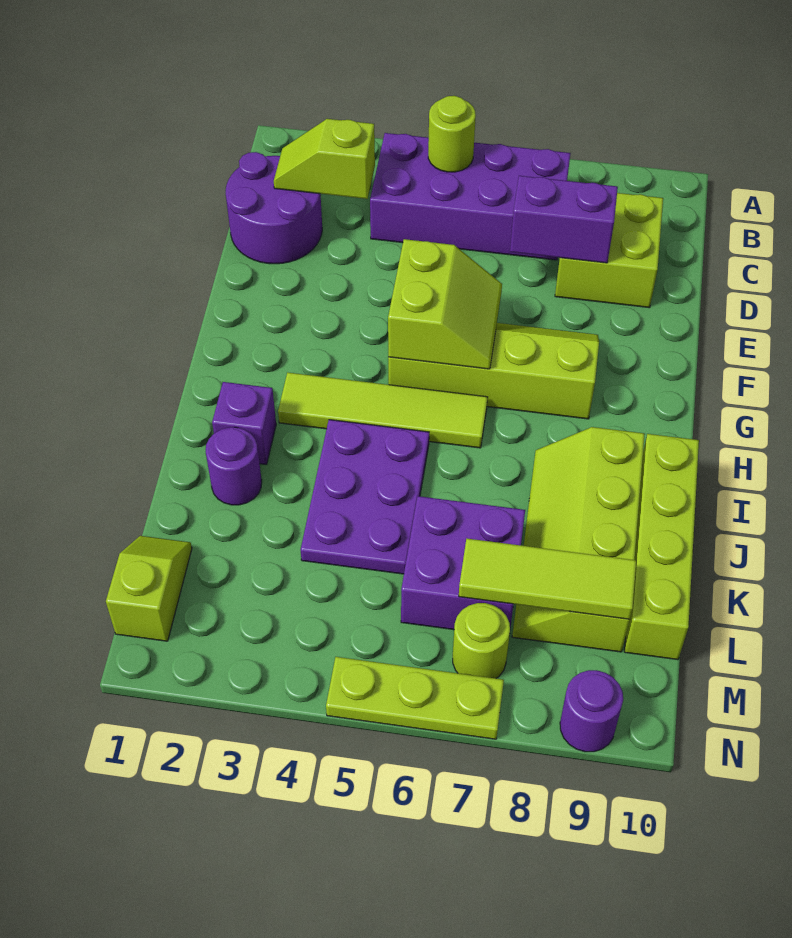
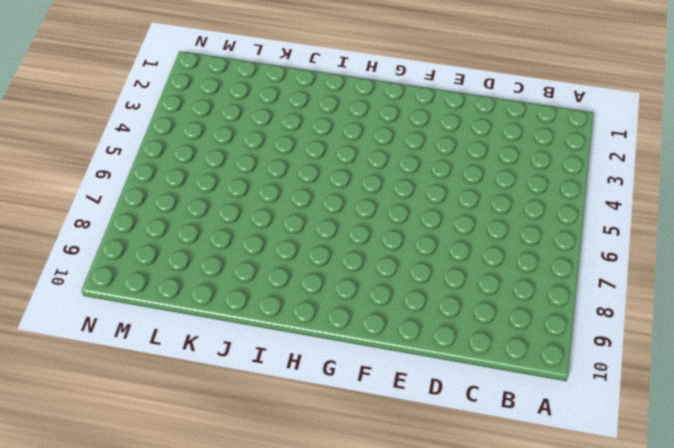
none -> purple brick B4:C7 level 1
none -> purple round brick C1:D2 level 1
none -> lime brick C8:D9 level 1

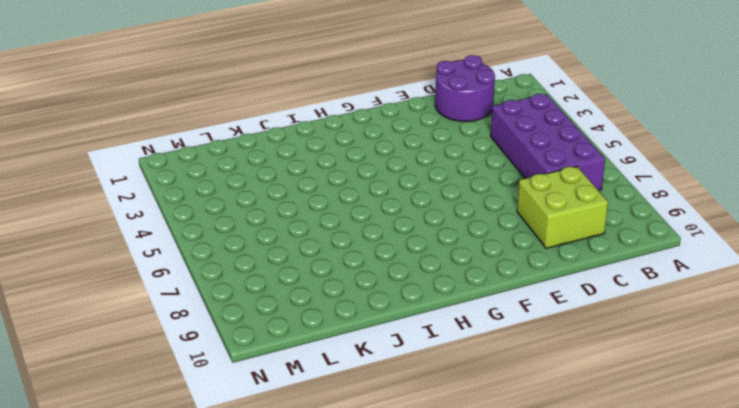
none -> lime slope F5:G8 level 1 top G
none -> lime tile H3:H6 level 1
none -> purple brick I2 level 1

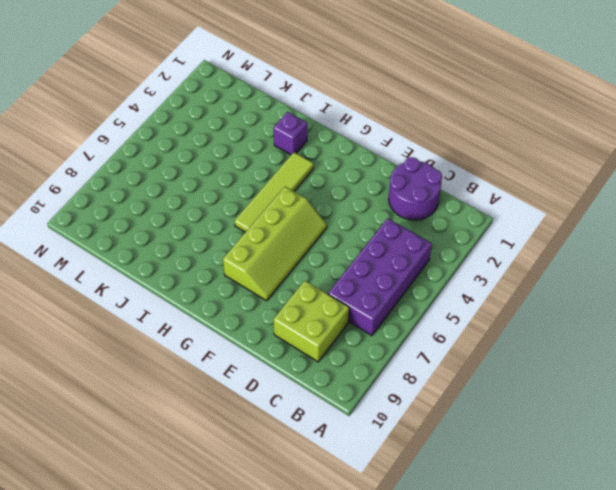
none -> purple plate I4:K5 level 1
none -> lime slope I8:L9 level 1 top 9
none -> lime brick I10:L10 level 1

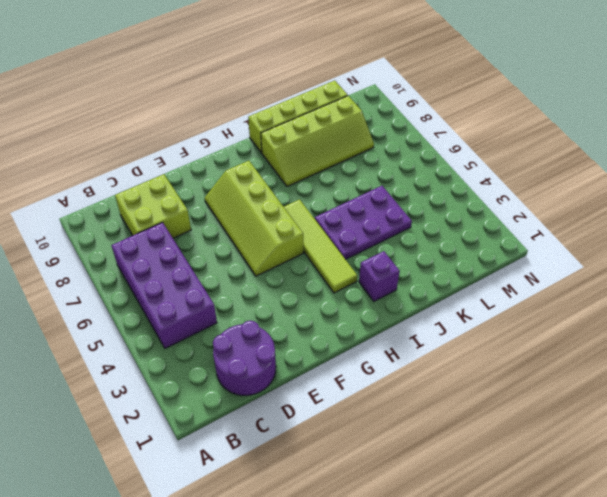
none -> purple round brick J2 level 1
none -> purple brick K6:L7 level 1
none -> lime slope L1:M1 level 1 top M

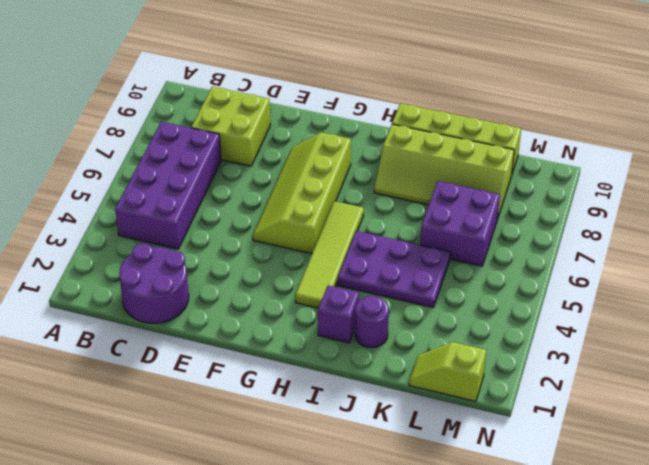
none -> lime round brick M7 level 1
none -> lime plate N5:N7 level 1
none -> purple round brick N9 level 1

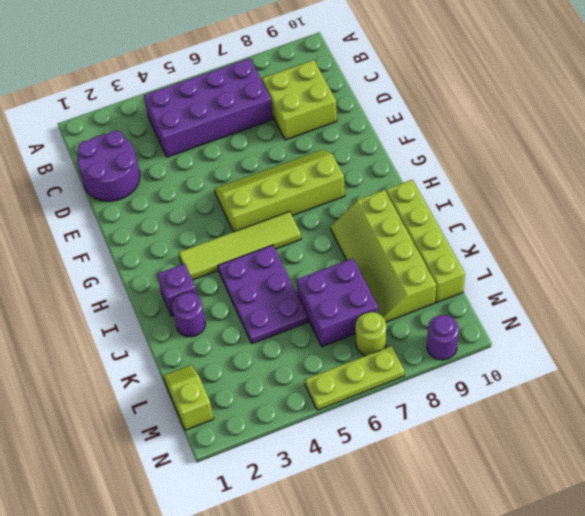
none -> lime round brick B5 level 2
none -> lime slope C2:C3 level 2 top 3
none -> purple brick D7:D8 level 2

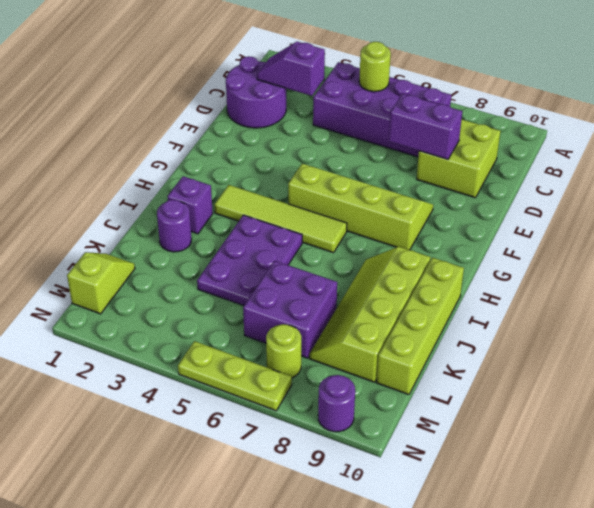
purple slope C2:C3 level 2 top 3 -> lime slope C2:C3 level 2 top 3
none -> lime slope F5:G6 level 2 top 5
none -> lime tile L7:L9 level 2

